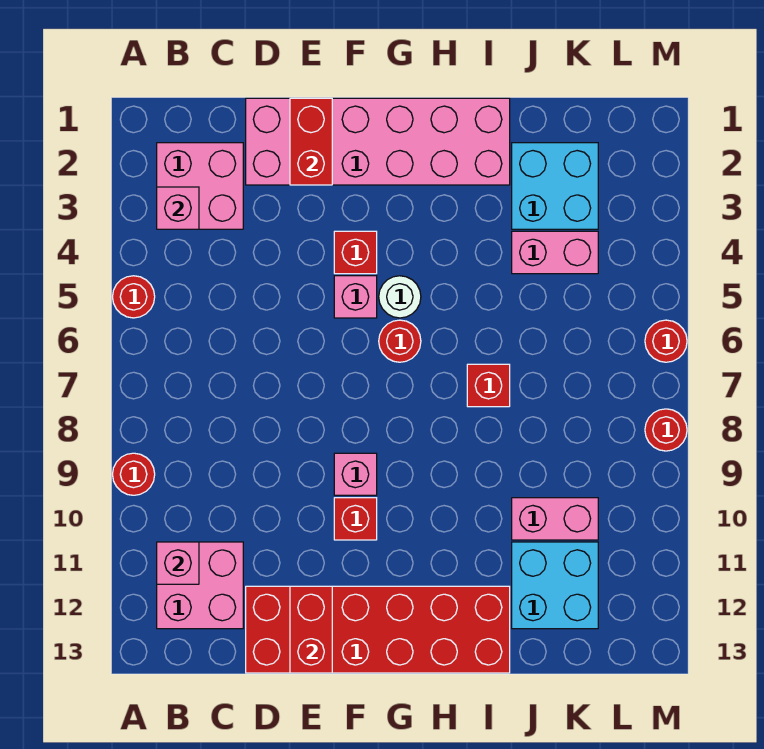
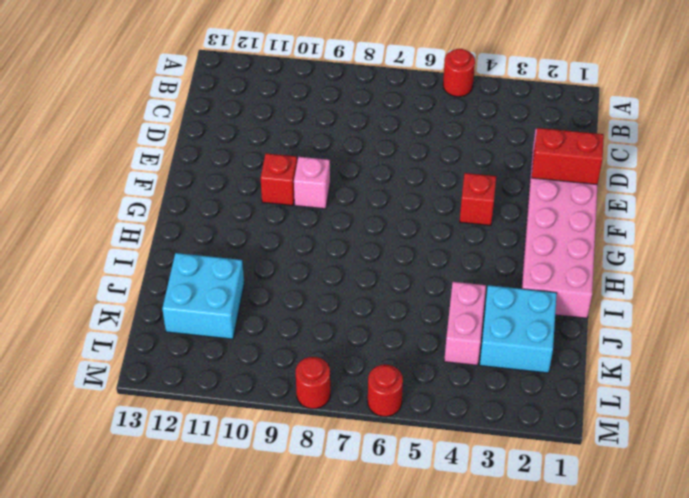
none -> red round brick A9 level 1
none -> pink brick B2:C3 level 1
none -> pink brick B11:C12 level 1

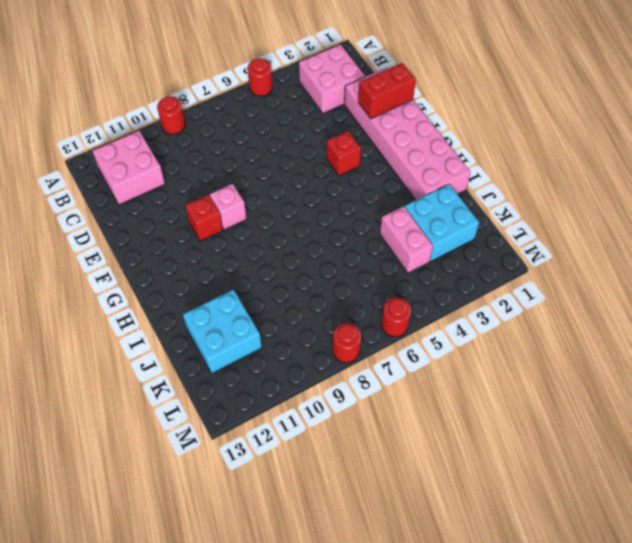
none -> red brick D12:I13 level 1
none -> pink brick F5 level 1
none -> white round brick G5 level 1

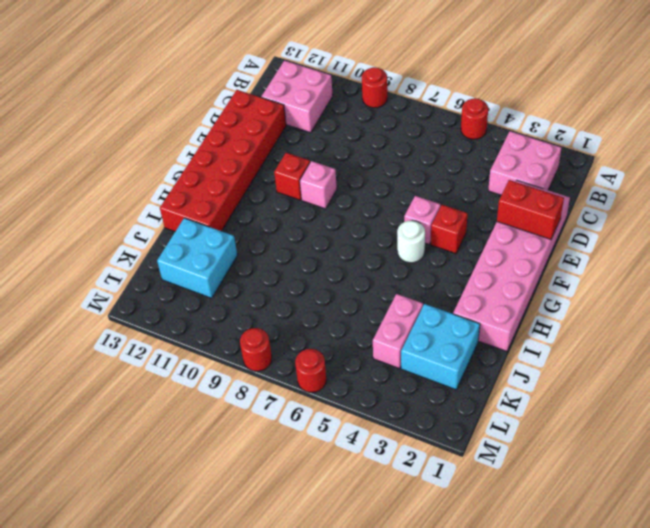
none -> red round brick G6 level 1
none -> red brick I7 level 1
none -> pink brick J10:K10 level 1

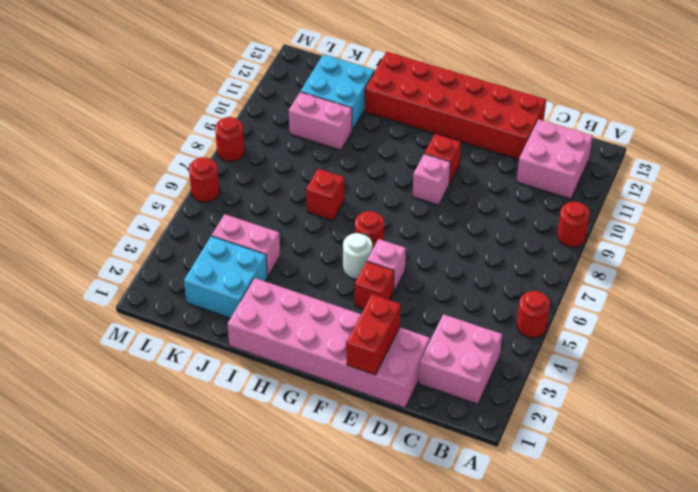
none -> pink brick B3 level 2
none -> pink brick B11 level 2
none -> red brick E12:E13 level 2

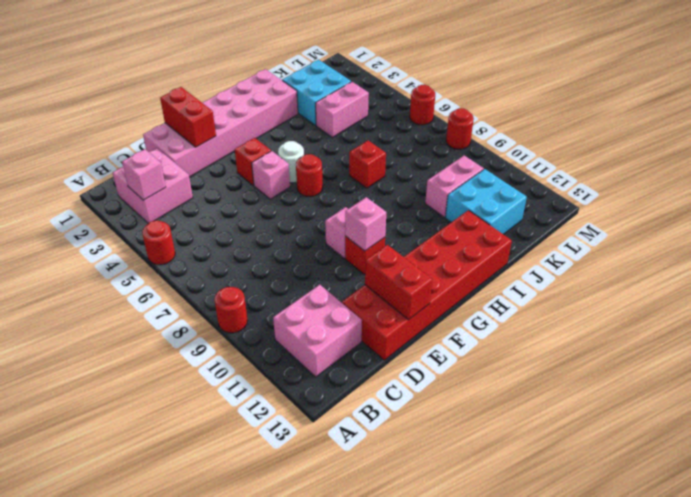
pink brick F10 level 2 -> pink brick B11 level 2

